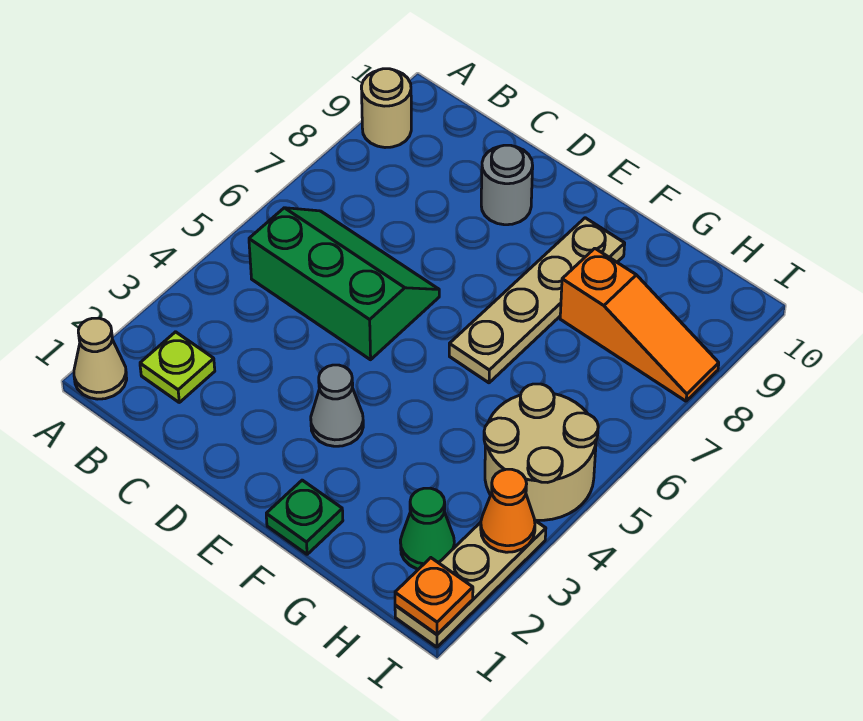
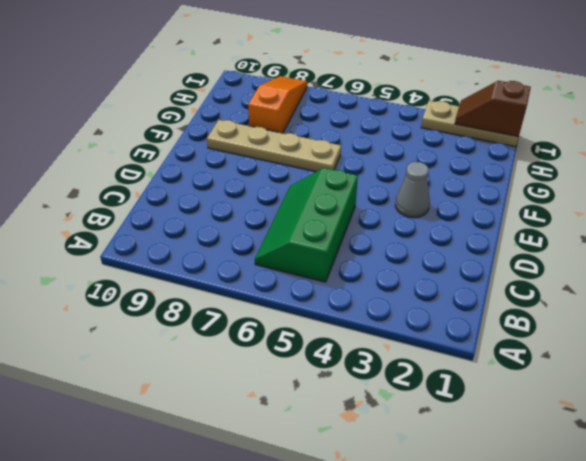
brown slope I1:I2 level 2 top 1 -> orange plate I1 level 2
none -> tan cone A1 level 1
none -> tan round brick A9 level 1
none -> lime plate B2 level 1

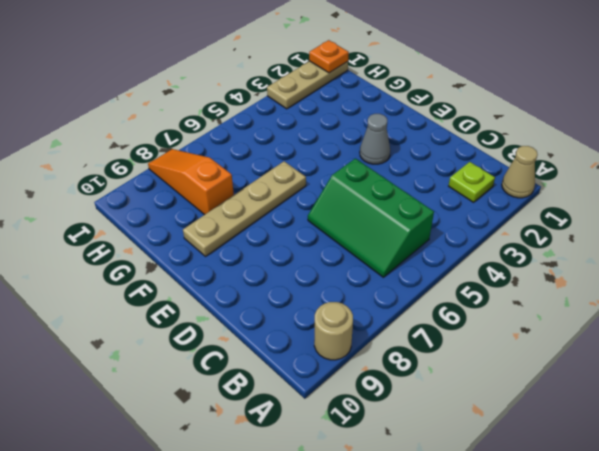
none -> grey round brick D9 level 1
none -> green plate F1 level 1
none -> green cone H2 level 1

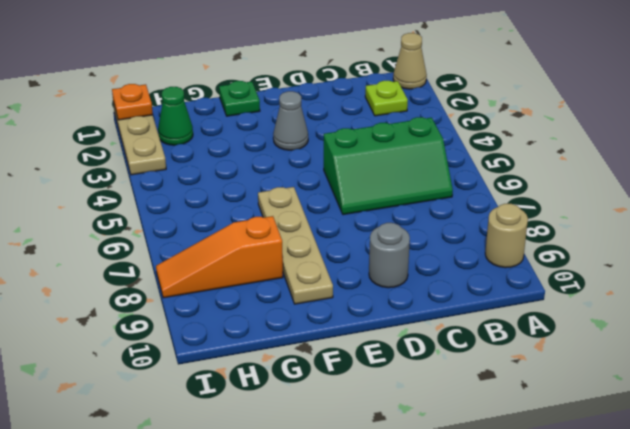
none -> tan round brick H4:I5 level 1
none -> orange cone I3 level 2

